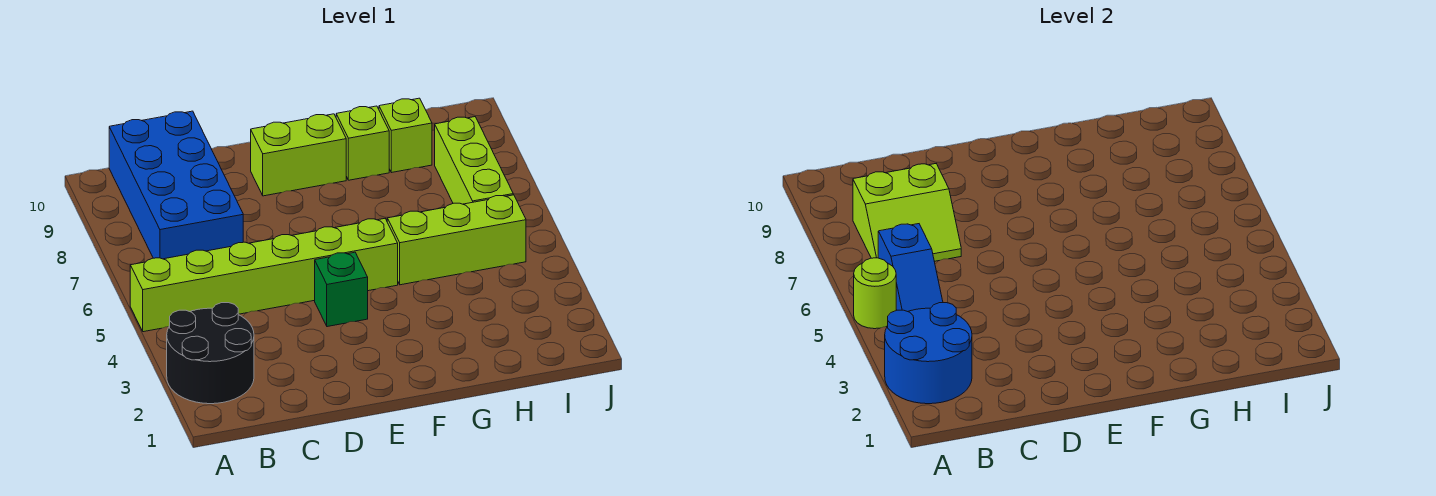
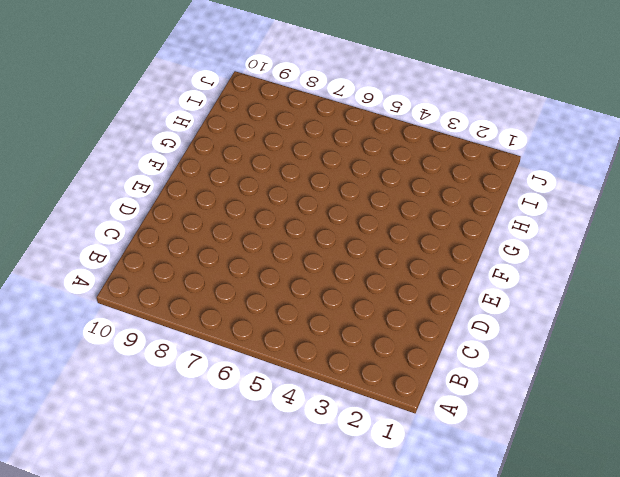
none -> black round brick A2:B3 level 1
none -> lime brick A5:F5 level 1
none -> blue brick B7:C10 level 1

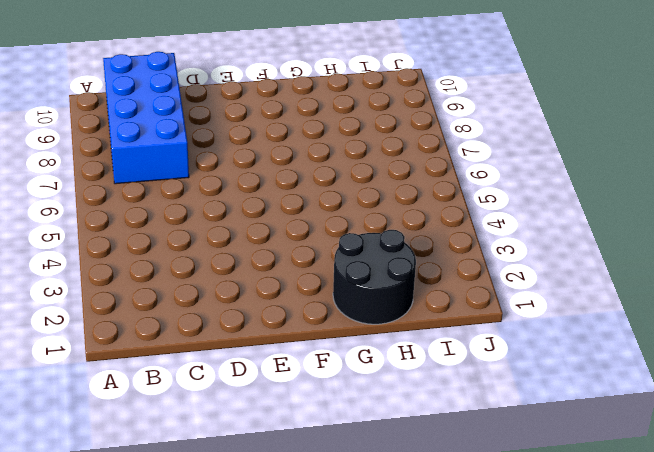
black round brick G1:H2 level 1 -> black round brick A2:B3 level 1
none -> lime brick A5:F5 level 1
none -> green brick E4 level 1
none -> lime brick E9:F9 level 1

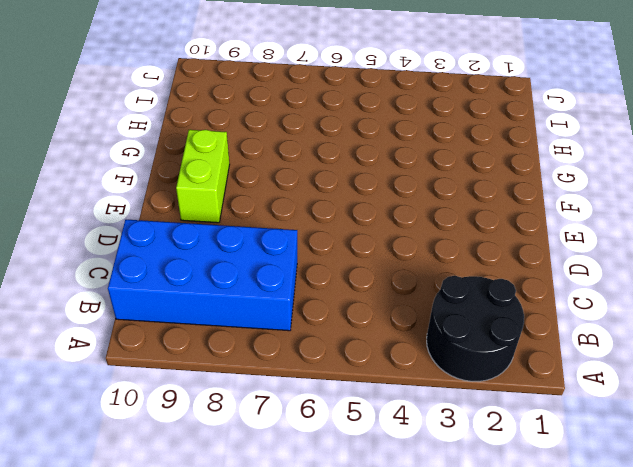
none -> lime brick A5:F5 level 1
none -> green brick E4 level 1
none -> lime brick G5:I5 level 1

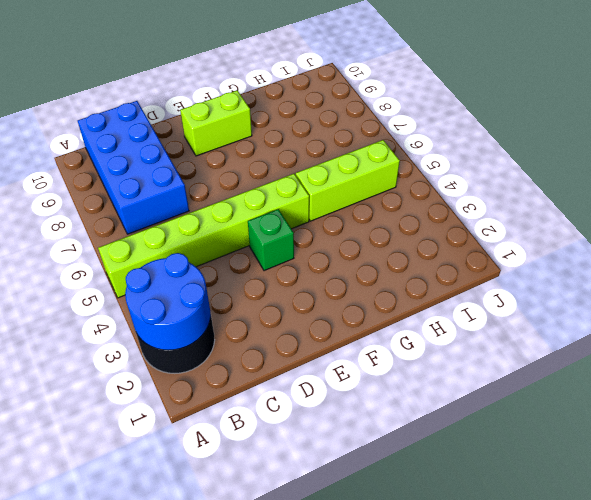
none -> lime brick G9 level 1
none -> lime brick H9 level 1
none -> lime brick I6:I8 level 1

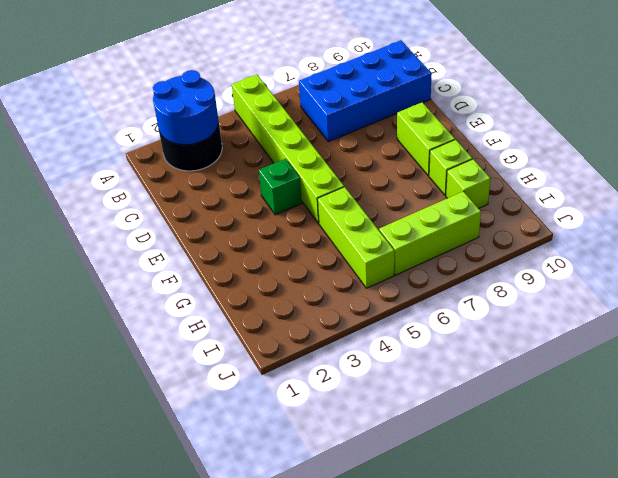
none -> lime round brick A5 level 2
none -> blue slope B5:B6 level 2 top 6
none -> lime slope B7:C8 level 2 top 8

